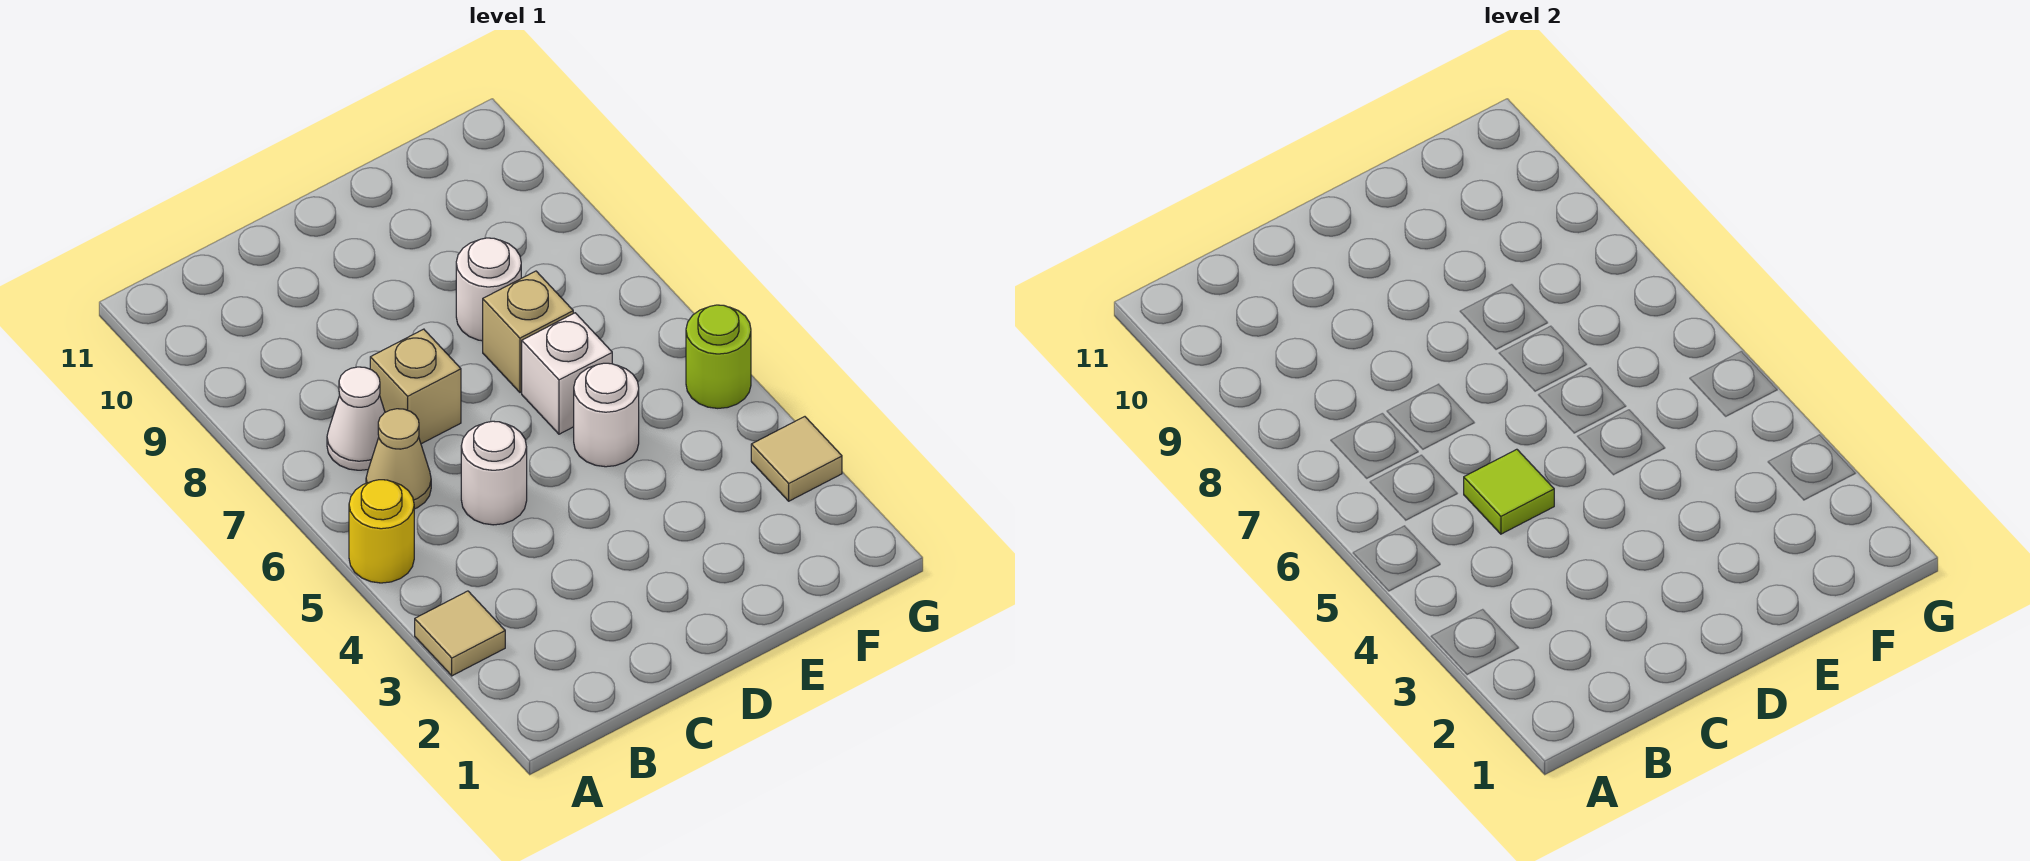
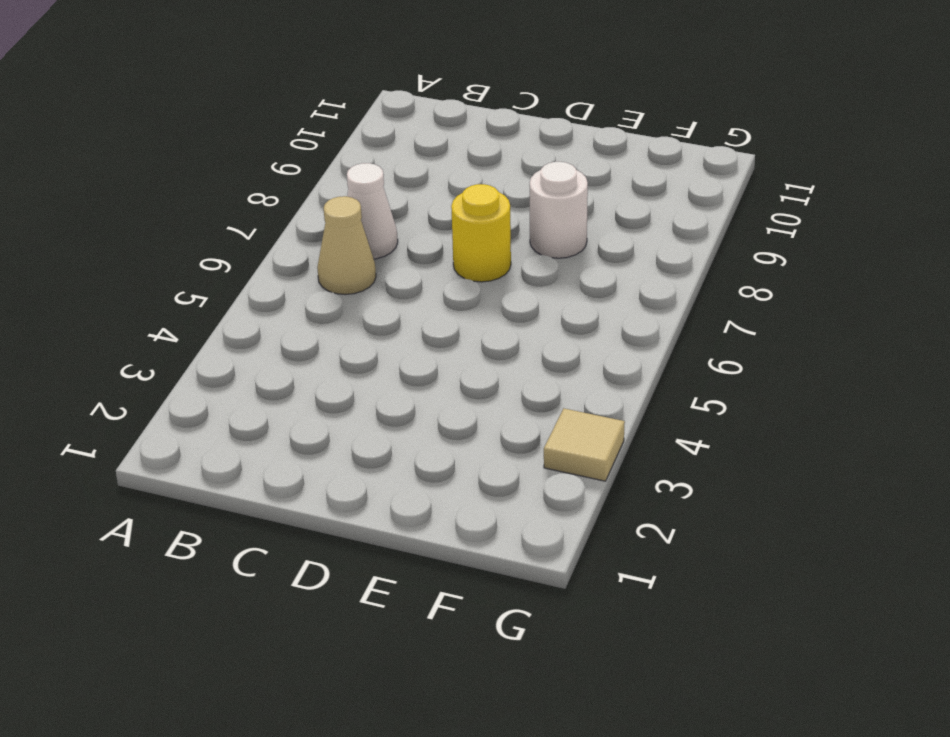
yellow round brick D7 level 1 -> yellow round brick A5 level 1
none -> tan tile A3 level 1
none -> white round brick C5 level 1
none -> tan brick C7 level 1

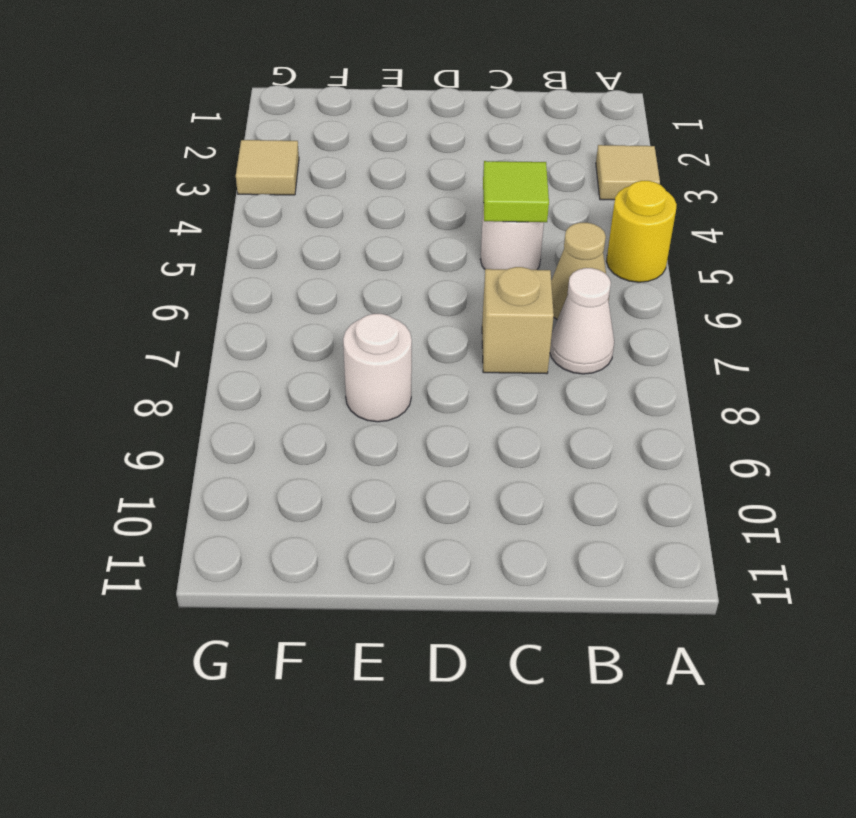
none -> white round brick E5 level 1
none -> white brick E6 level 1
none -> tan brick E7 level 1

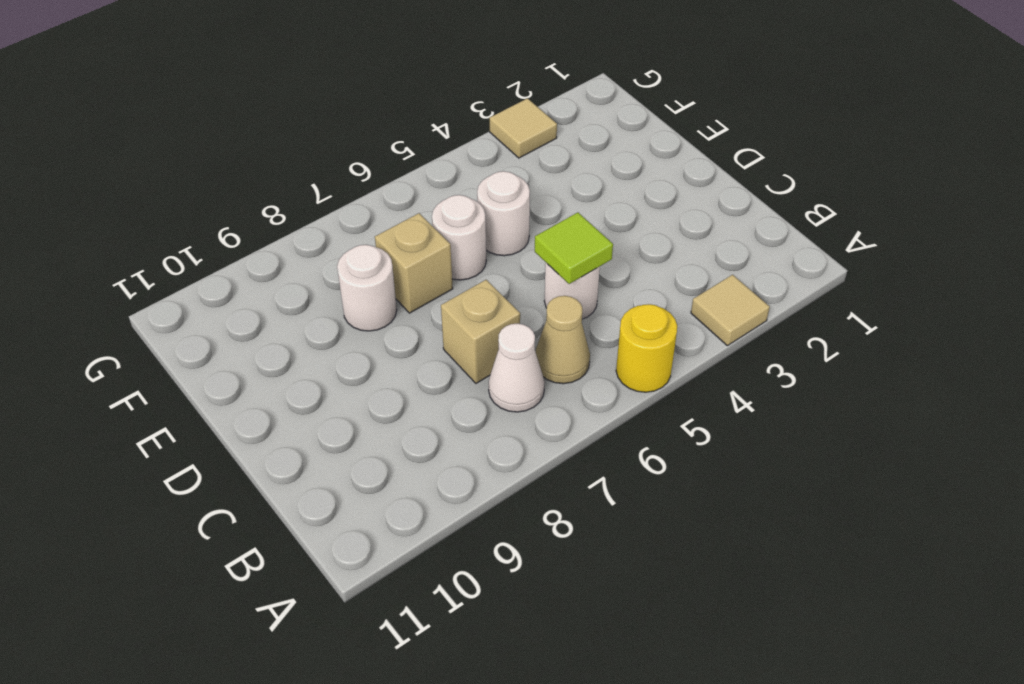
white round brick E6 level 1 -> white brick E6 level 1
none -> lime round brick G5 level 1

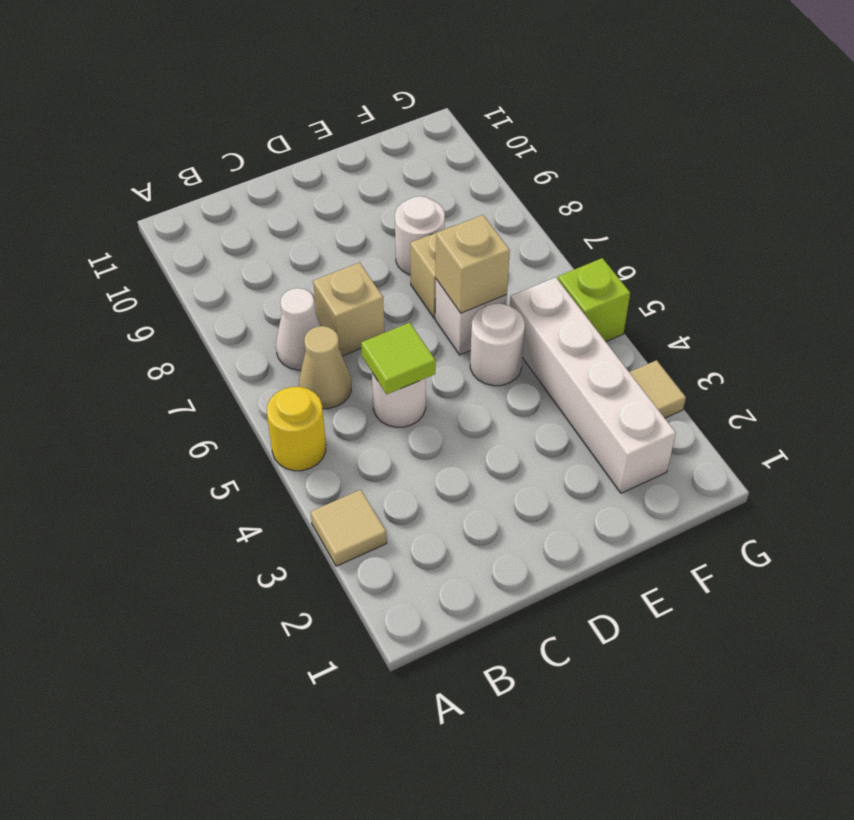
tan brick E6 level 2 -> none
white brick F2:F5 level 1 -> none
lime brick G5 level 1 -> lime round brick G5 level 1

